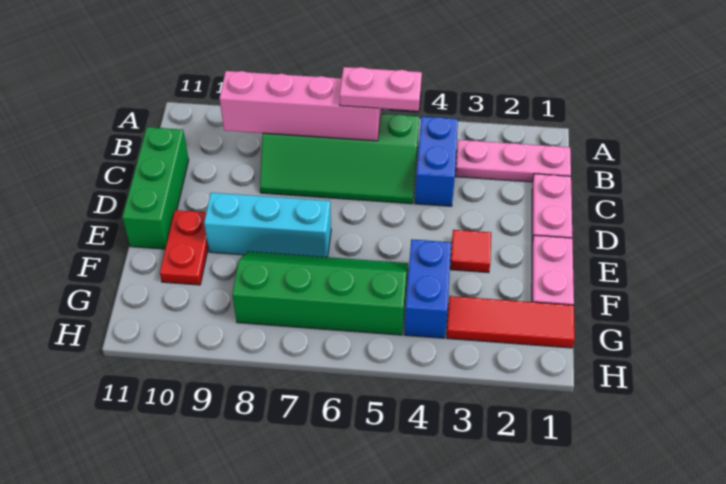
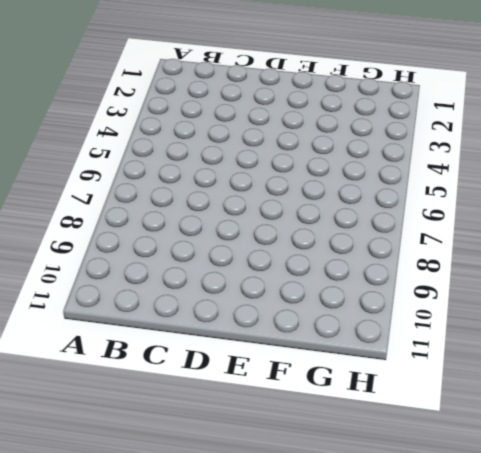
none -> pink plate B1:B3 level 1
none -> blue brick B4:C4 level 1
none -> green slope B5:C8 level 1 top B

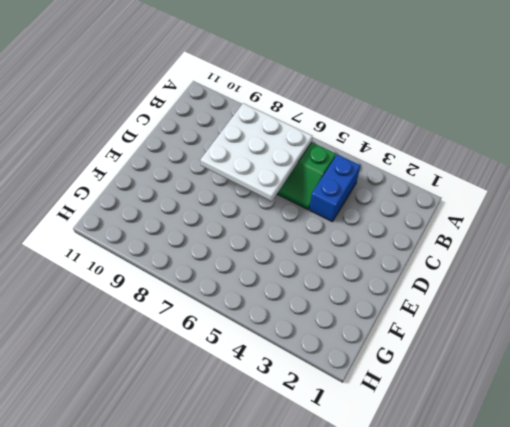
white plate B6:D8 level 2 -> pink brick B6:B9 level 2
none -> pink plate B1:B3 level 1
none -> pink plate C1:D1 level 1
none -> green brick C11:E11 level 1

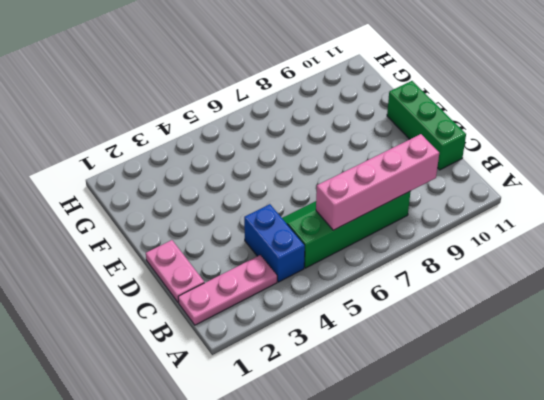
none -> pink plate E1:F1 level 1
none -> red tile E3 level 1
none -> cyan brick E7:E9 level 1

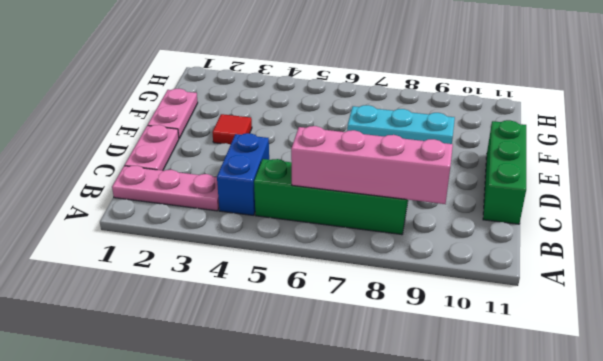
none -> red plate E10:F10 level 1
none -> blue brick F4:G4 level 1
none -> green slope F5:G8 level 1 top G

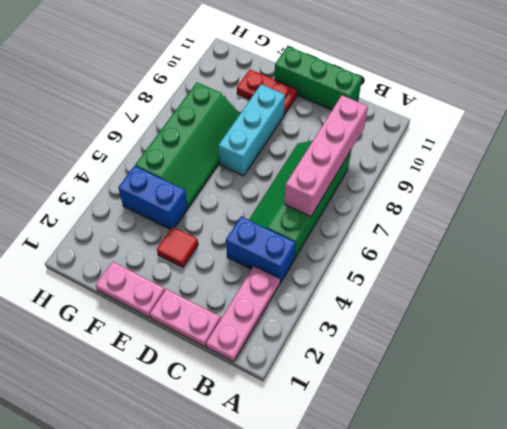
none -> red tile G1:G3 level 1
none -> pink plate B5:B6 level 3

